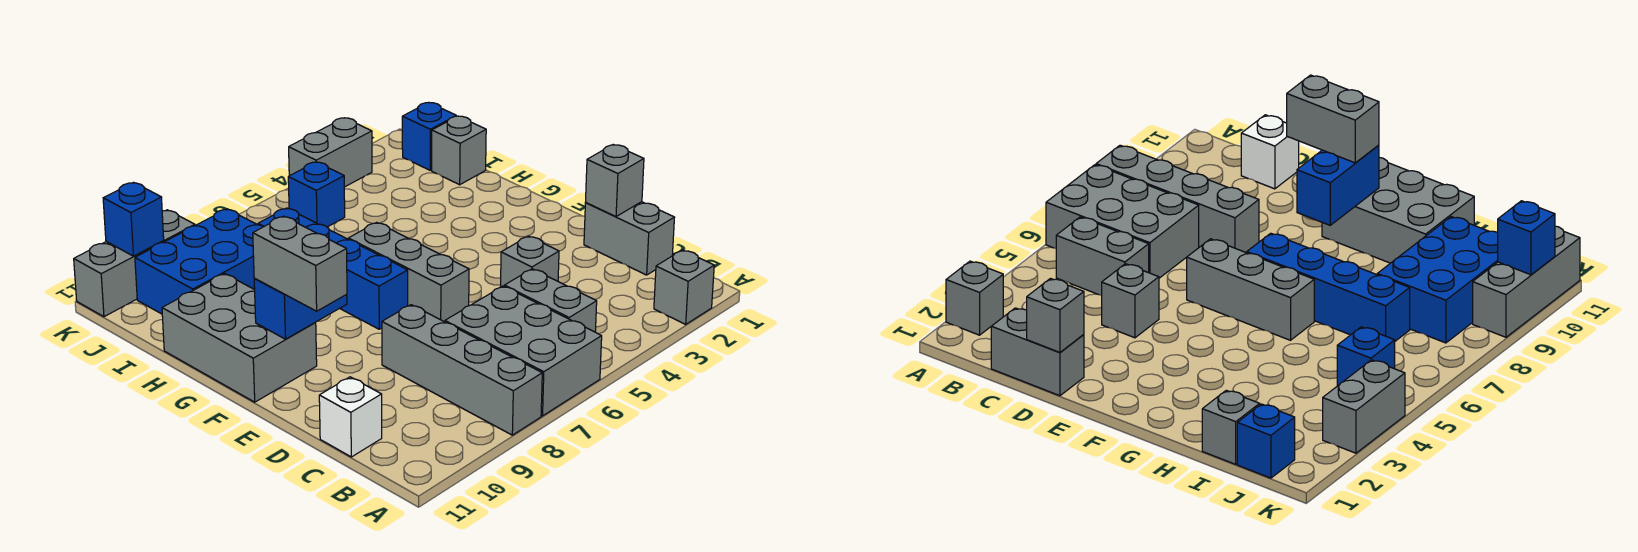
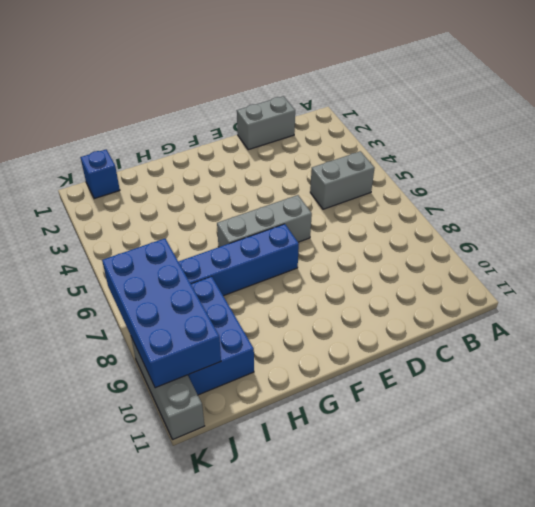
blue brick J7:K10 level 2 -> blue brick K10 level 2
none -> grey brick A2 level 1
none -> grey brick A6:C7 level 1
none -> grey brick A8:D8 level 1

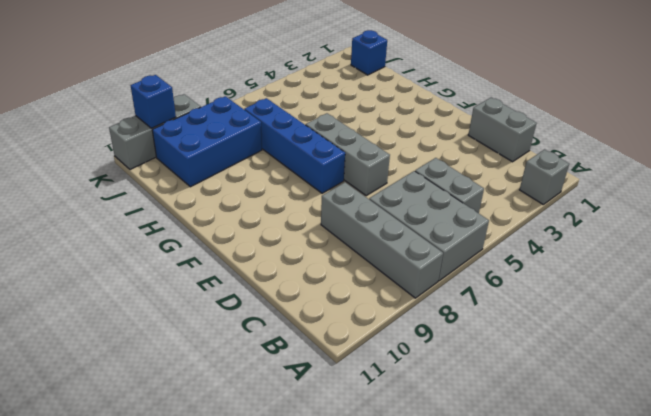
none -> white brick C11 level 1
none -> grey brick D4 level 1
none -> grey brick F10:H11 level 1

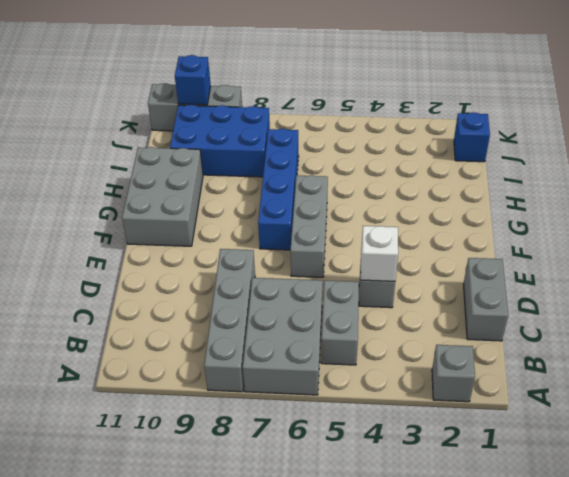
white brick D4 level 2 -> white brick C11 level 1
none -> grey brick I1 level 1
none -> blue brick J5 level 1
none -> grey brick K3:K4 level 1

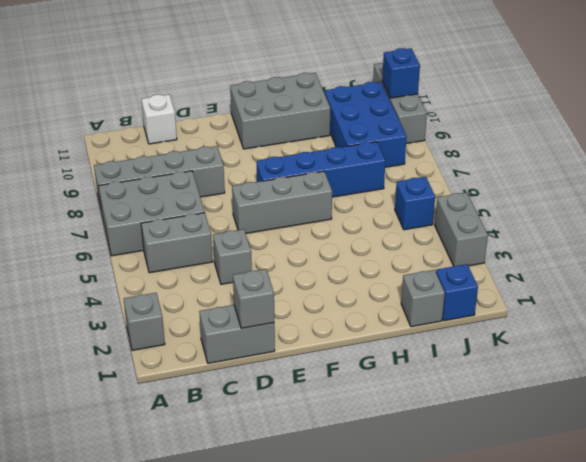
none -> blue brick F9:F10 level 2
none -> grey brick E10:F10 level 3

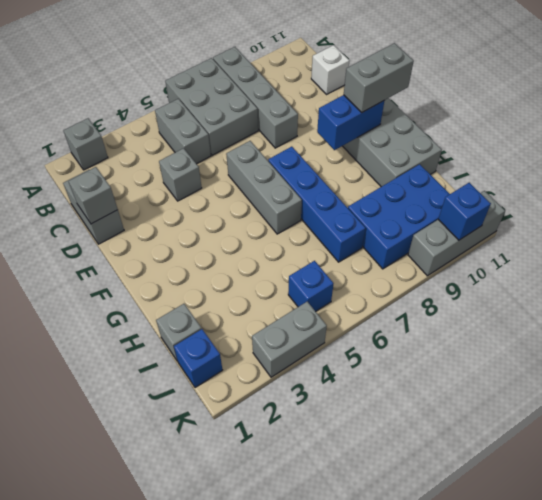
grey brick F10:F11 level 3 -> grey brick E10:F10 level 3

